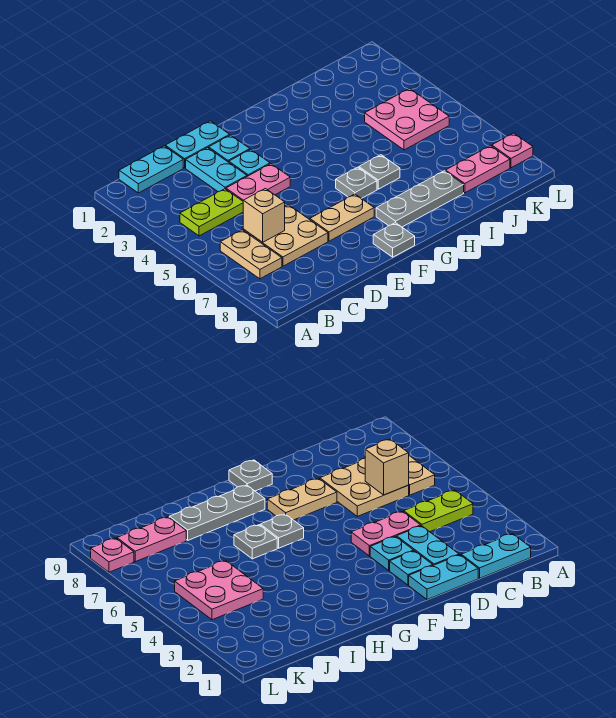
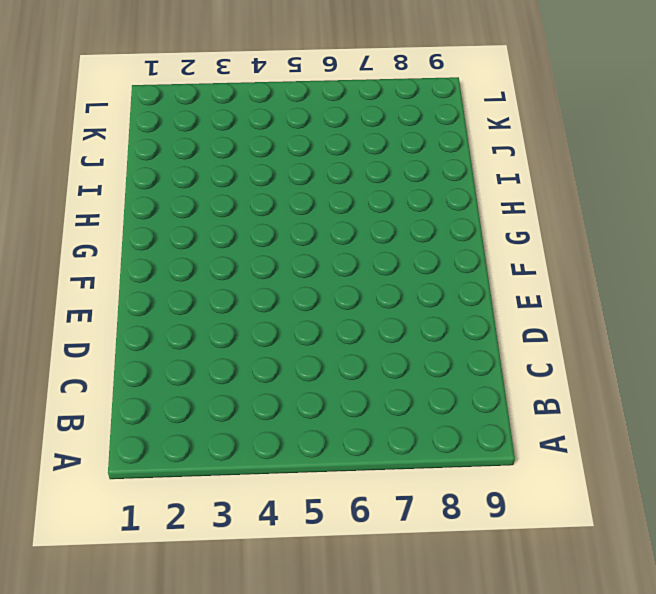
none -> cyan plate B1:C1 level 1
none -> lime plate B4:C4 level 1
none -> tan plate B6:B7 level 1

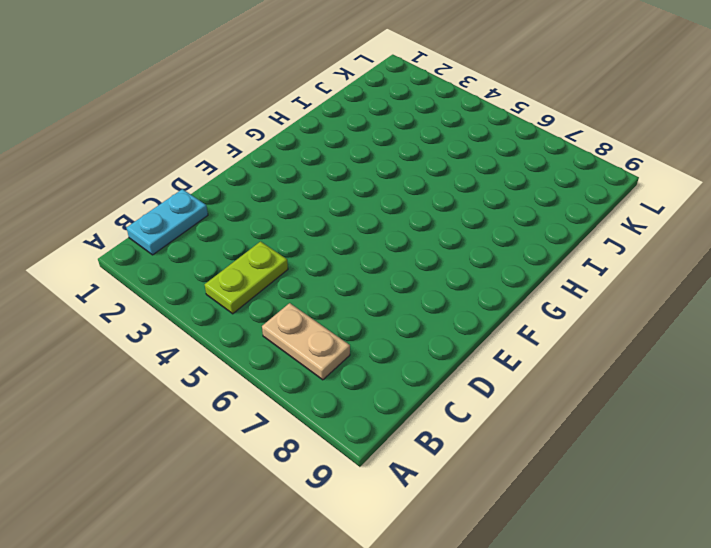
none -> tan plate C6:D7 level 1
none -> cyan plate D1:E1 level 1
none -> cyan plate D2:D3 level 1

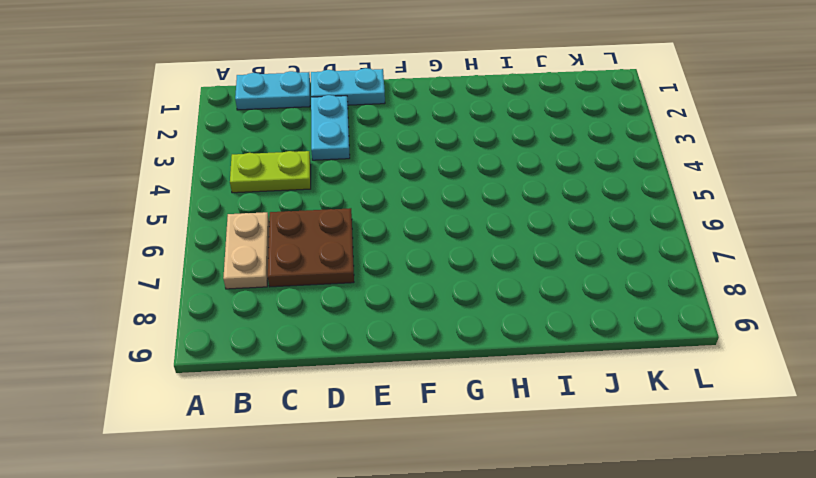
brown plate C6:D7 level 1 -> tan plate C6:D7 level 1
none -> pink plate D4:E4 level 1
none -> cyan plate E2 level 1
none -> cyan plate E3 level 1

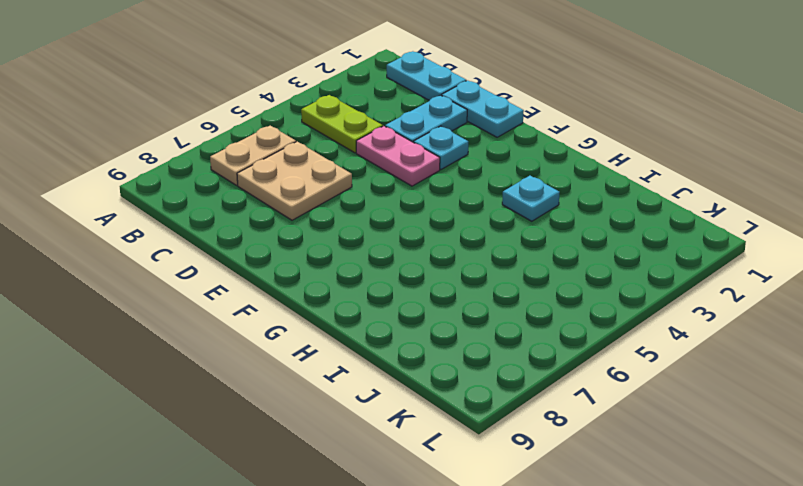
cyan plate H3 level 1 -> cyan plate E2 level 1
none -> tan plate E7:F7 level 1
none -> grey plate F9 level 1
none -> grey plate G6 level 1

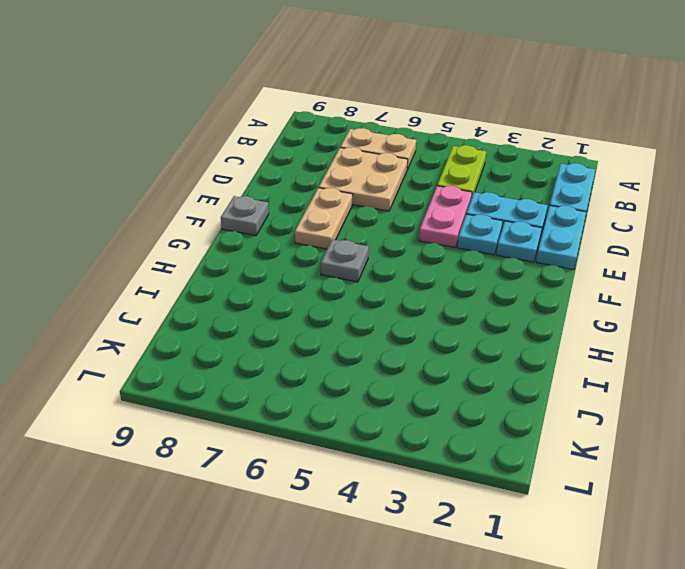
none -> grey plate G8:I8 level 1
none -> grey plate H6 level 1
none -> pink plate J4:K5 level 1

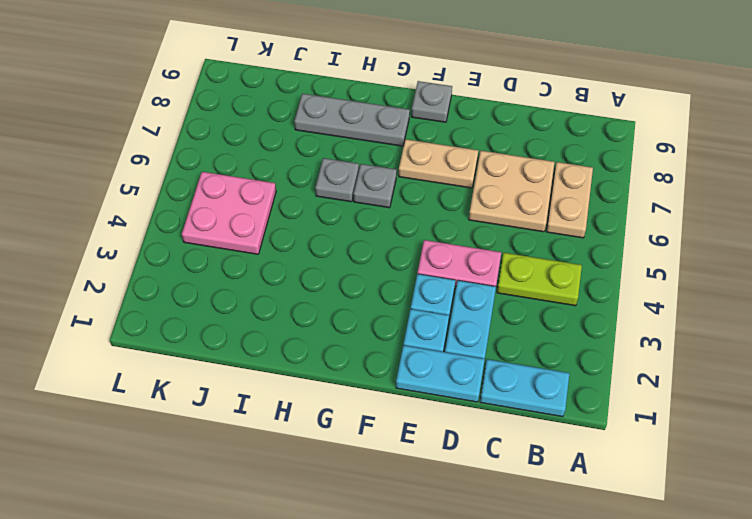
none -> pink plate J8:K8 level 1
none -> pink plate L8 level 1
none -> tan brick C6 level 2

